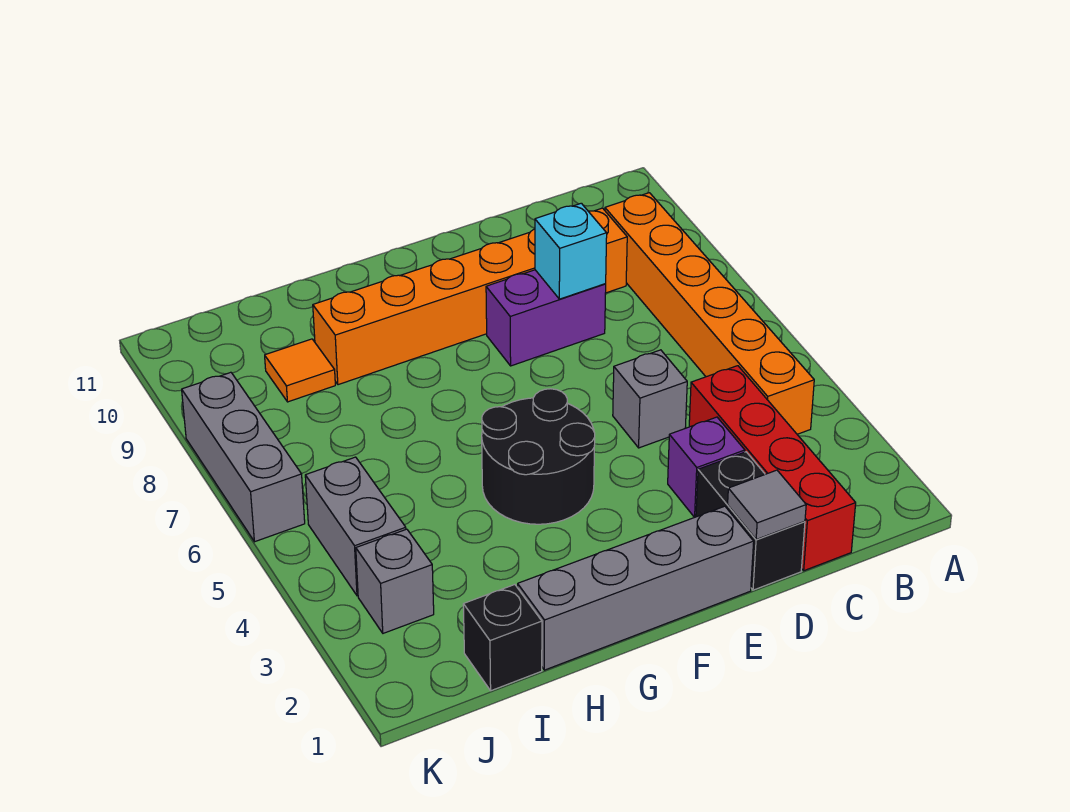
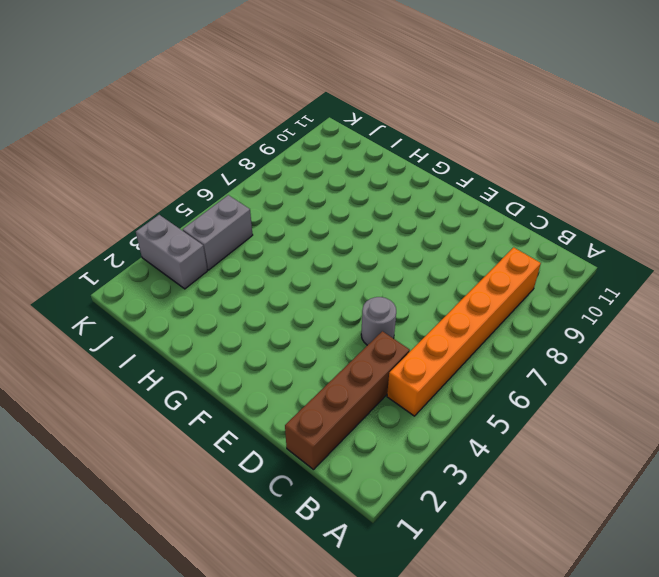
brown brick C1:C4 level 1 -> red brick C1:C4 level 1
grey round brick D5 level 1 -> grey brick D5 level 1
grey brick J3:K3 level 1 -> grey brick J3 level 1
none -> orange brick C9:H9 level 1
none -> black brick D1:D2 level 1
none -> purple brick D3 level 1

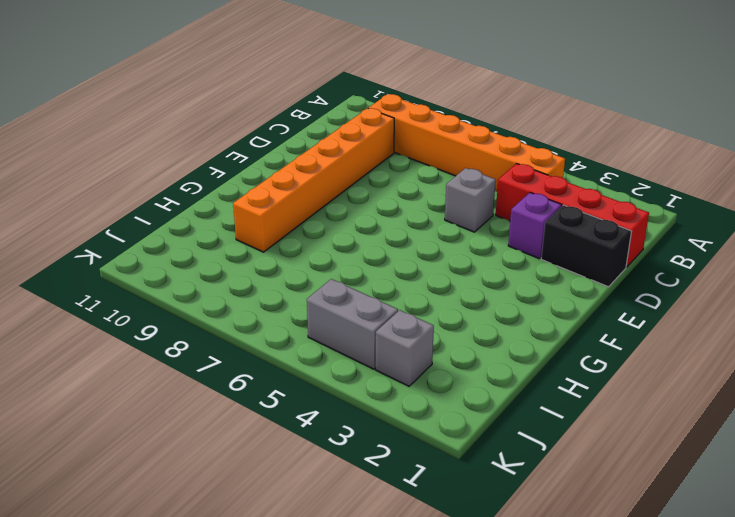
none -> purple brick D8:E8 level 1
none -> grey brick E1:H1 level 1
none -> black round brick F4:G5 level 1

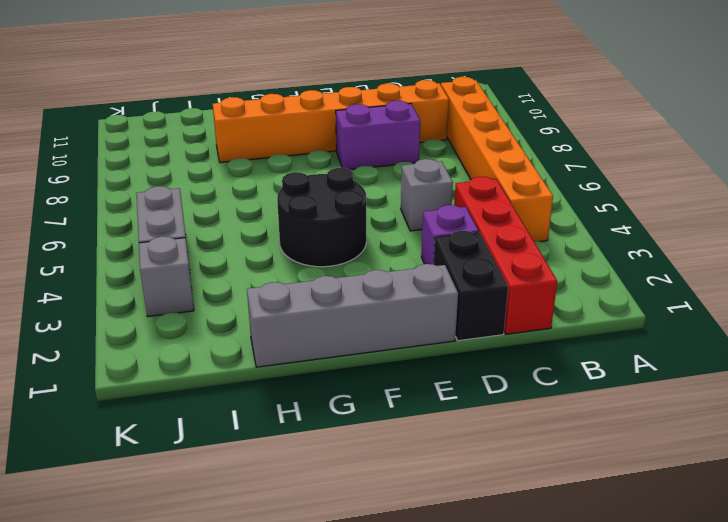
none -> black brick I1 level 1
none -> orange tile I9 level 1
none -> grey brick K6:K8 level 1

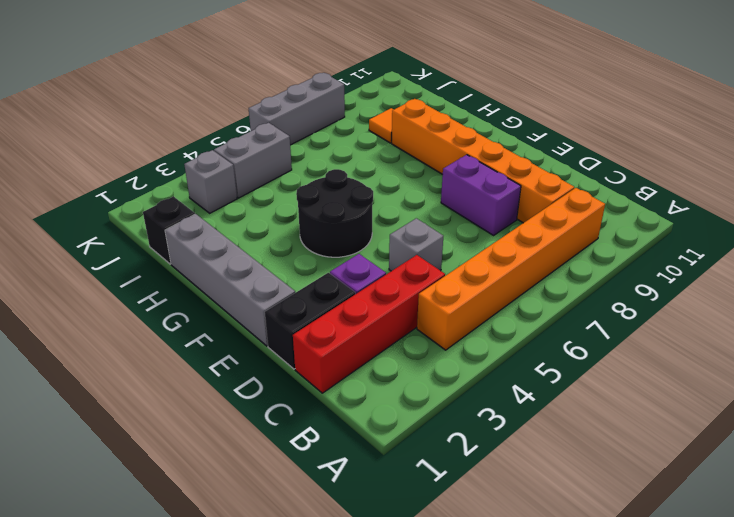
none -> grey tile D1 level 2
none -> cyan brick D8 level 2

